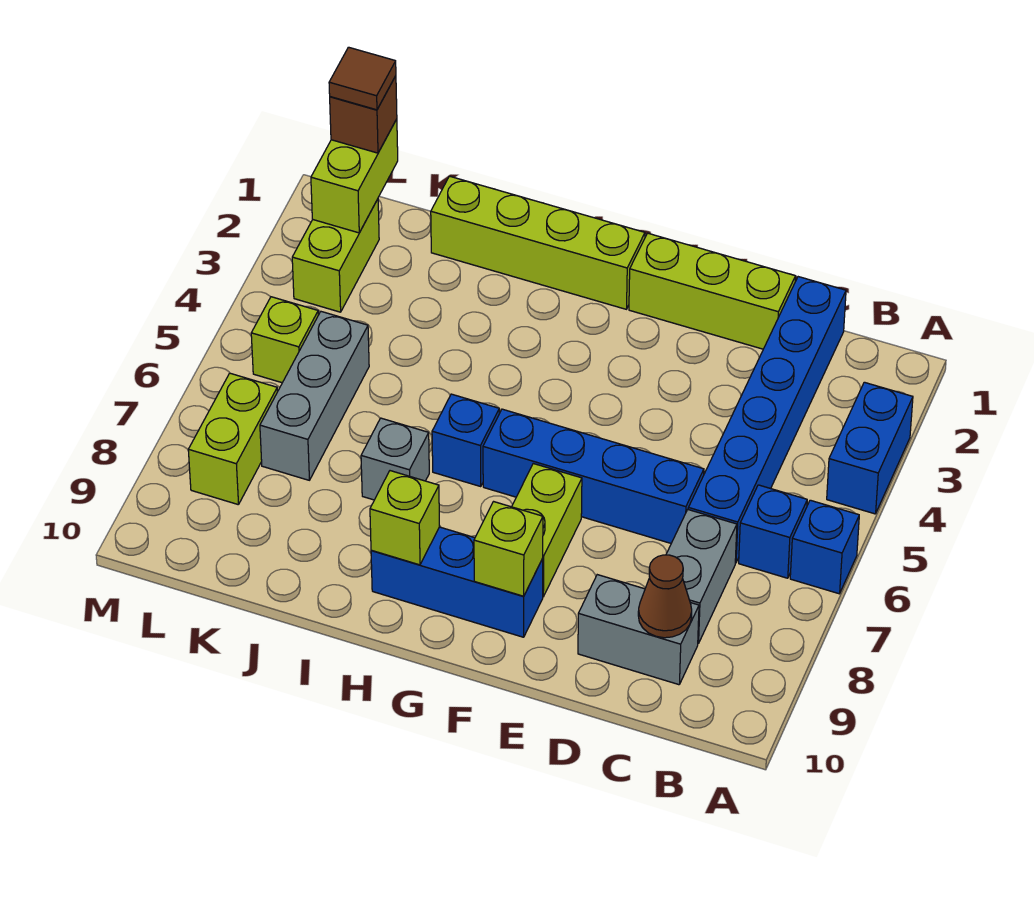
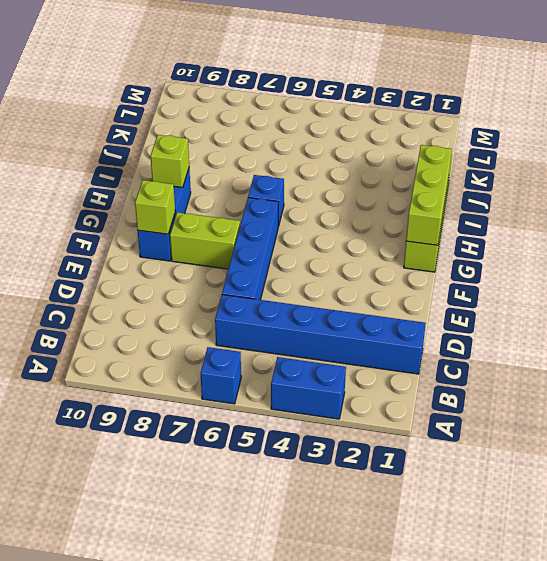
lime brick G1:I1 level 2 -> lime brick D1:F1 level 1
none -> blue brick B6 level 1
none -> grey brick C7:C8 level 1
none -> grey brick C9:D9 level 1

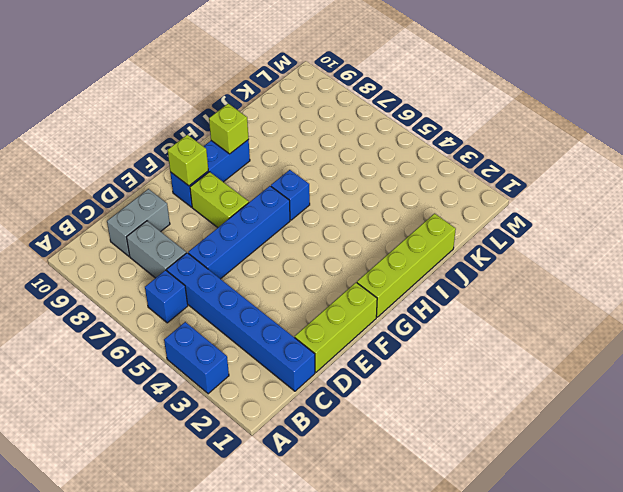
none -> blue brick A6 level 1
none -> grey brick I7 level 1
none -> grey brick K5:K7 level 1

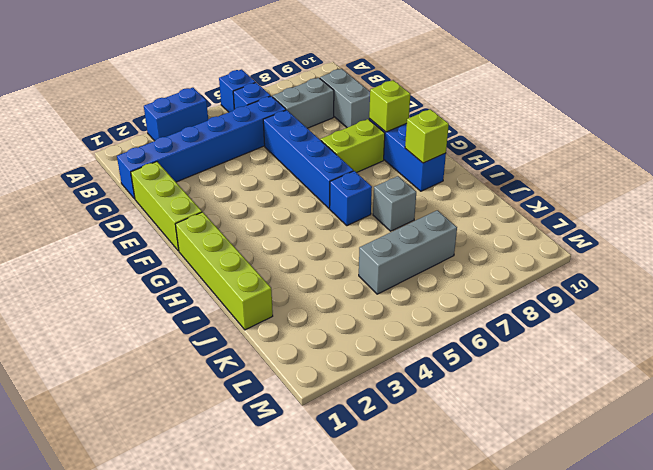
none -> lime brick L2:L3 level 1
none -> lime brick L5 level 1
none -> lime brick L7:L8 level 1

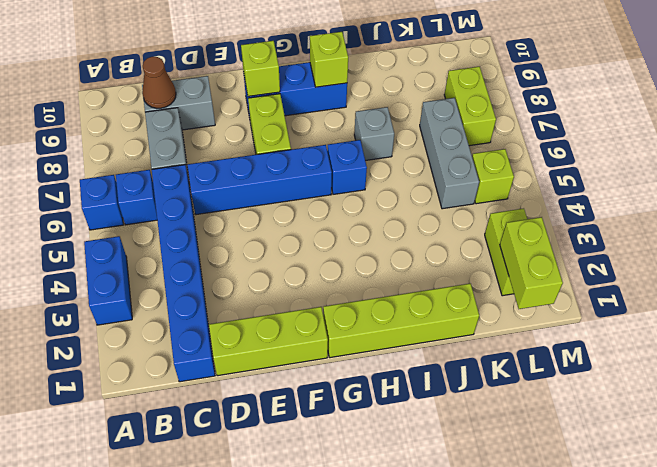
none -> brown brick L1 level 3
none -> brown tile L1 level 4

